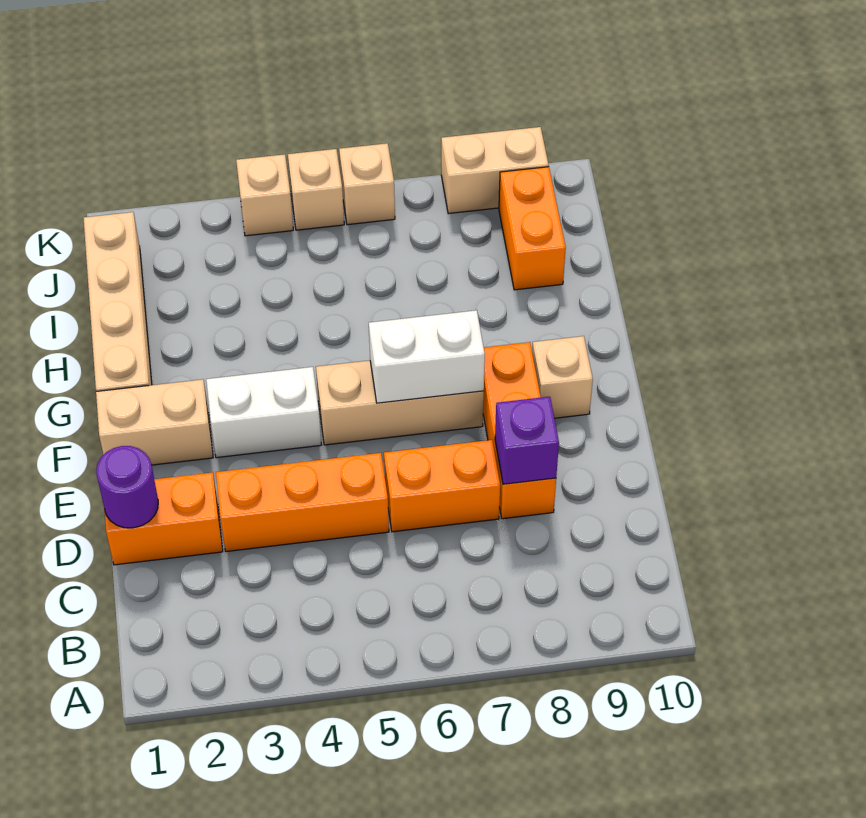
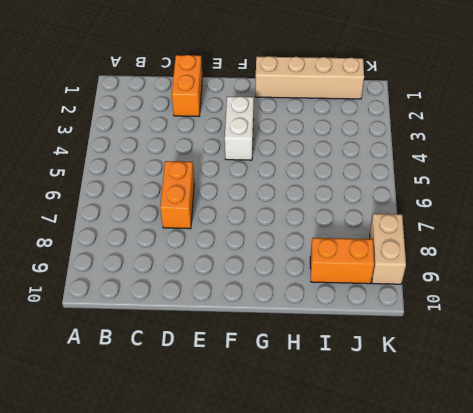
none -> orange brick D3:D5 level 1
none -> orange brick D8:F8 level 1
none -> tan brick F1:F2 level 1

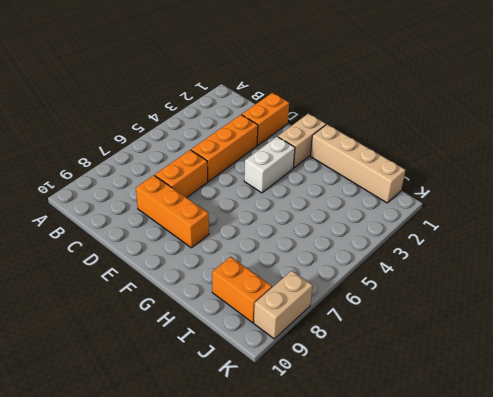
none -> tan brick F5:F7 level 1
none -> tan brick F9 level 1
none -> tan brick K4 level 1

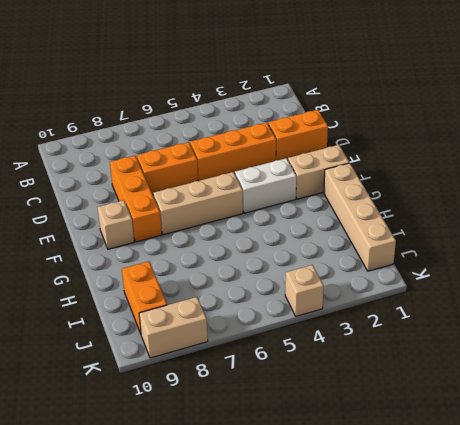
none -> tan brick K5 level 1
none -> tan brick K6 level 1
none -> purple round brick D1 level 2

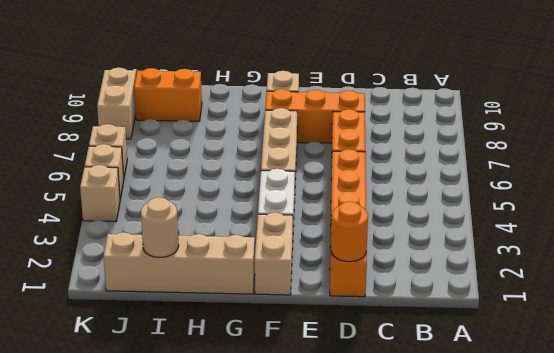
orange round brick D1 level 2 -> purple round brick D1 level 2
tan round brick I1 level 2 -> none
none -> purple brick D8 level 2
none -> white brick F6:F7 level 2

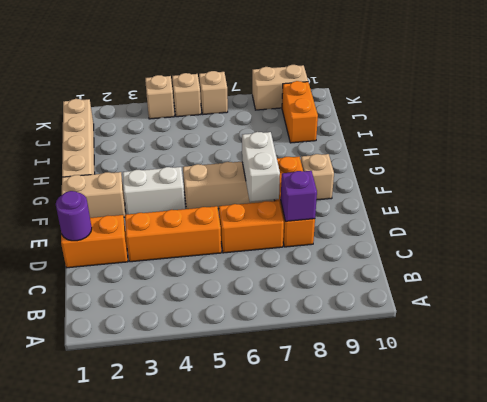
white brick E7:F7 level 2 -> white brick F6:F7 level 2

